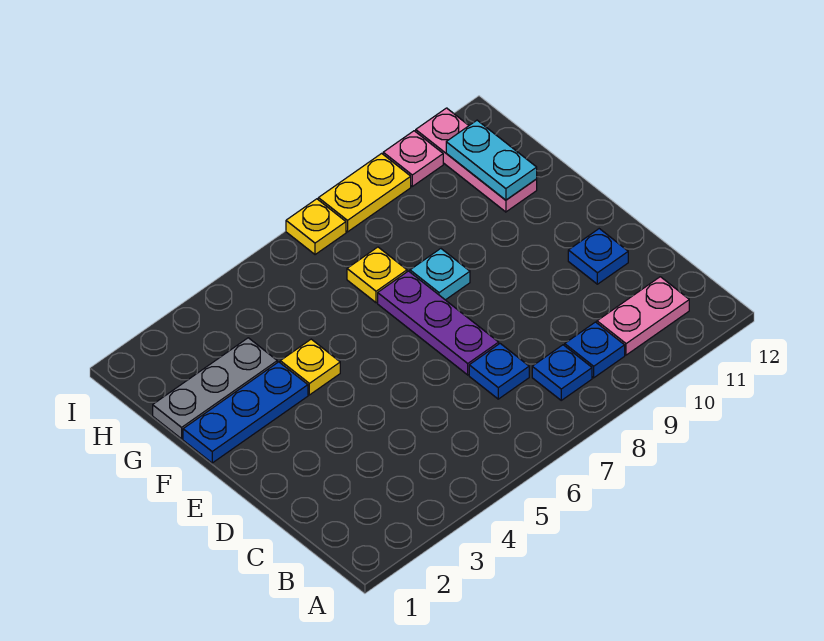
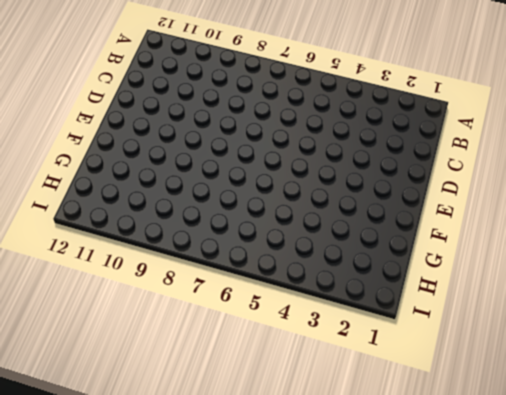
none -> blue plate B8 level 1
none -> blue plate B9 level 1
none -> pink plate B10:B11 level 1

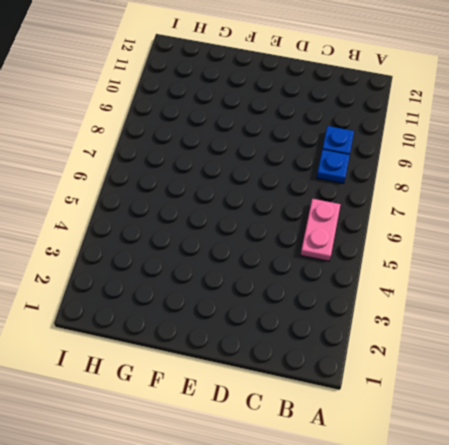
pink plate B5:B6 level 1 -> pink plate B10:B11 level 1
none -> blue plate C7 level 1
none -> purple plate D7:F7 level 1
none -> blue plate D11 level 1

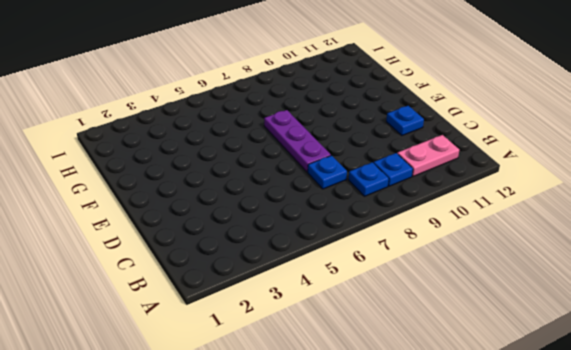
none -> blue plate F1:F3 level 1
none -> yellow plate F4 level 1
none -> cyan plate F8 level 1

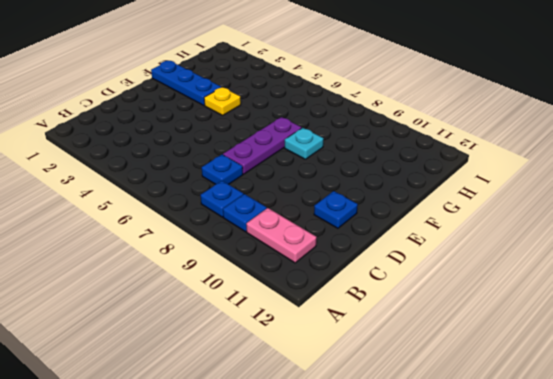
none -> grey plate G1:G3 level 1
none -> yellow plate G7 level 1
none -> pink plate G11:I11 level 1

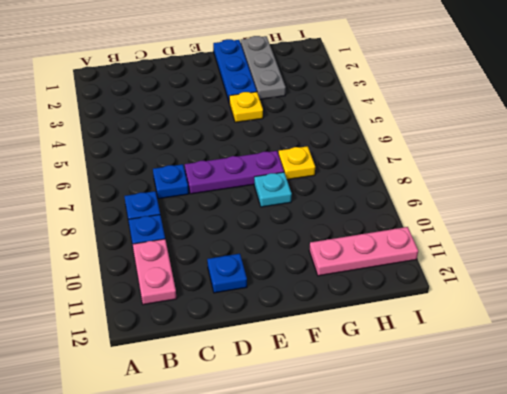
none -> yellow plate I7 level 1
none -> yellow plate I8:I9 level 1
none -> pink plate I10 level 1

